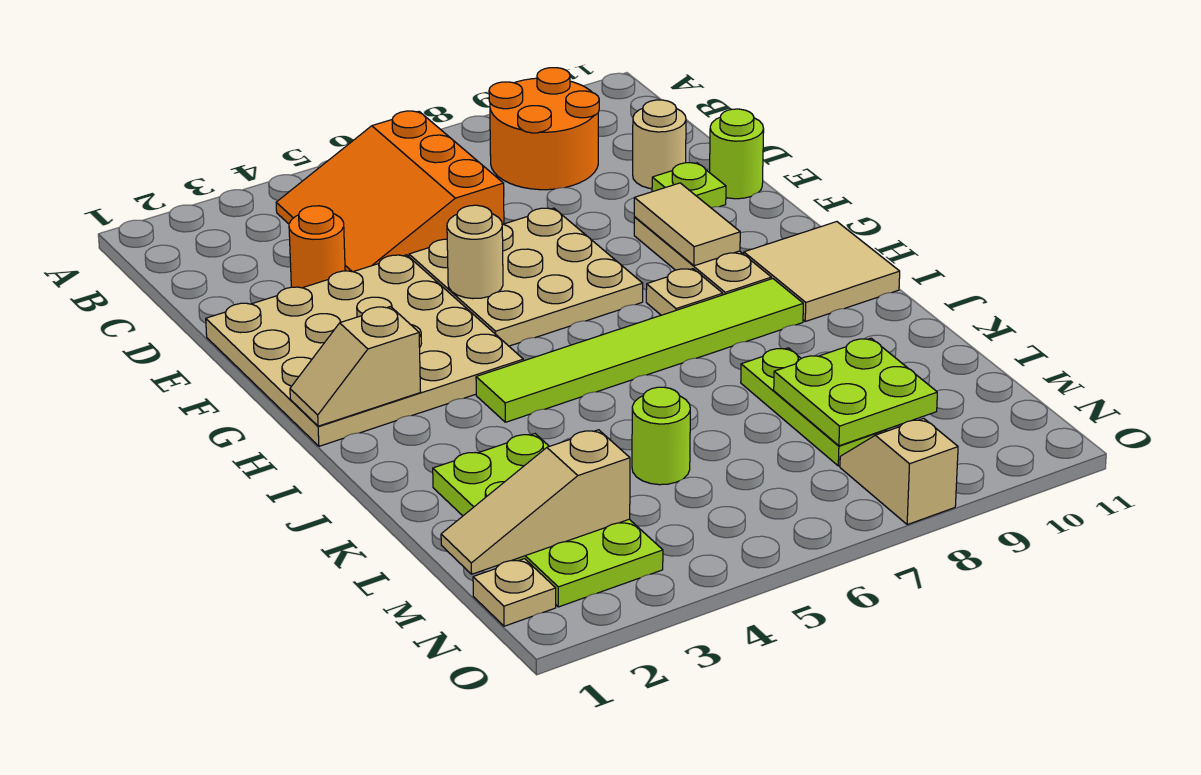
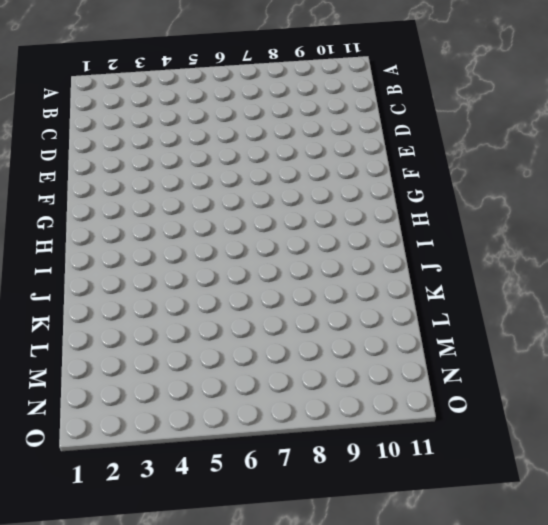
none -> orange slope B4:D6 level 1 top 6
none -> orange round brick B8:C9 level 1
none -> orange round brick D3 level 1

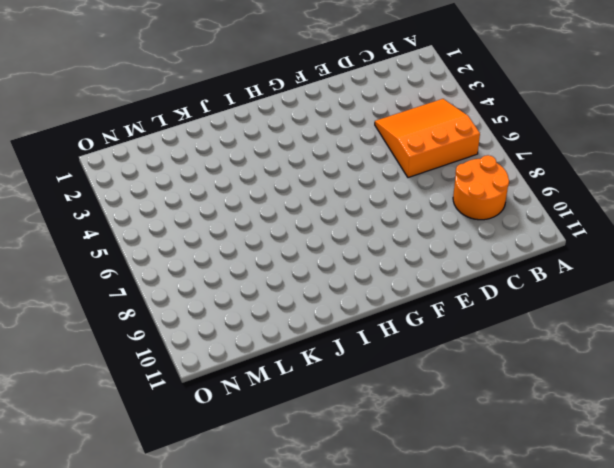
none -> orange round brick D3 level 1
none -> tan round brick D10 level 1
none -> tan plate E1:H4 level 1

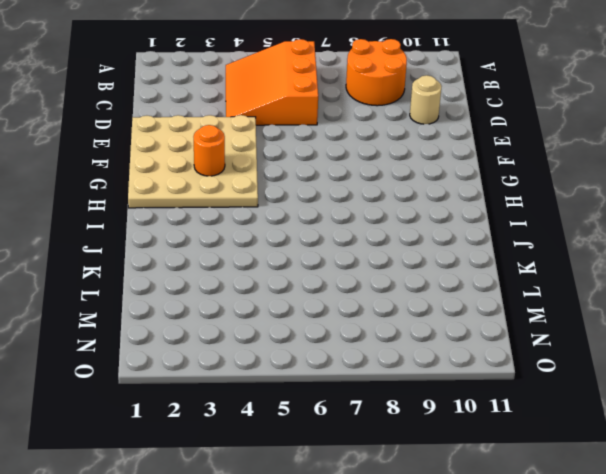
orange round brick G3 level 2 -> orange round brick D3 level 1
none -> tan plate E5:G7 level 1
none -> lime plate E10 level 1
none -> lime round brick E11 level 1

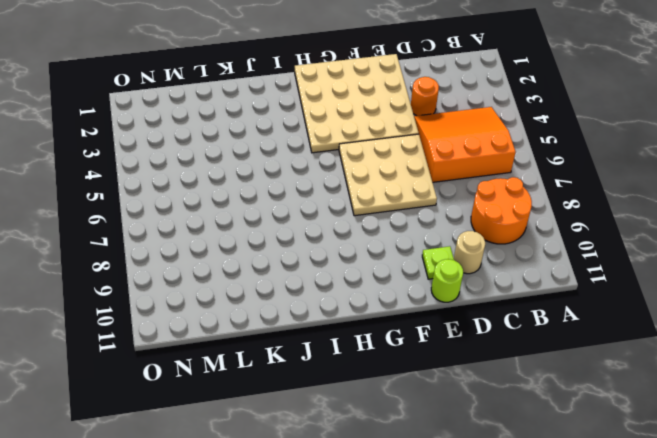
none -> tan plate F9:H9 level 1
none -> tan plate H8 level 1
none -> tan tile H10:I11 level 1

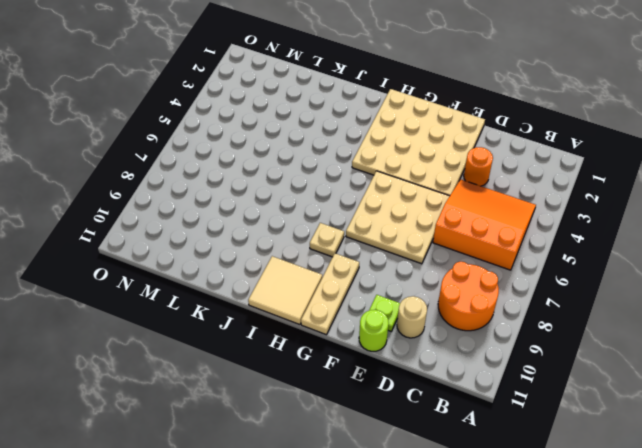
tan plate G9:G11 level 1 -> tan plate F9:H9 level 1
none -> lime tile I4:I9 level 1
none -> lime plate K2:N3 level 1
none -> lime plate K8:M8 level 1

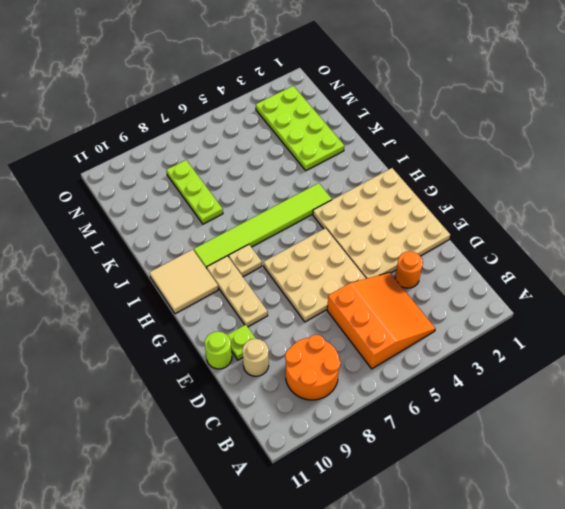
none -> lime round brick L5 level 1
none -> tan plate N1 level 1
none -> tan slope N8:O8 level 1 top O

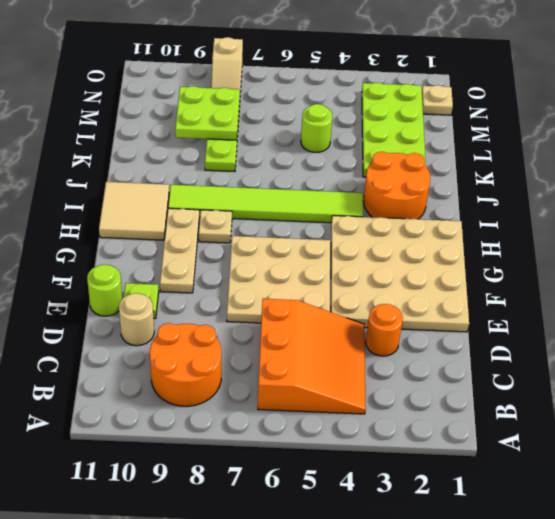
orange round brick I2:J3 level 1 -> none
none -> tan round brick F5 level 2
none -> tan tile F9:G9 level 2
none -> tan slope H1:H2 level 2 top 2

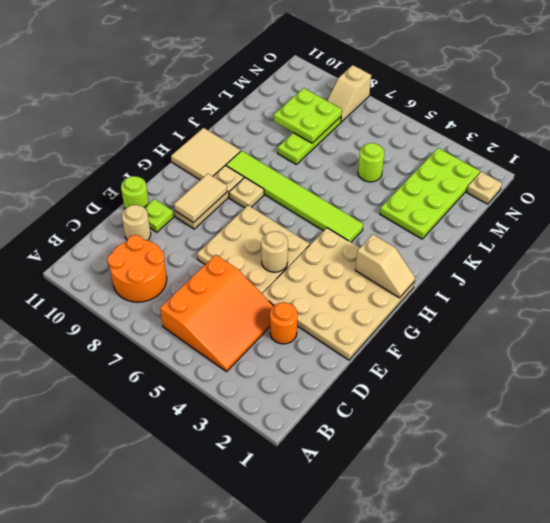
none -> tan slope M1:M3 level 2 top 3

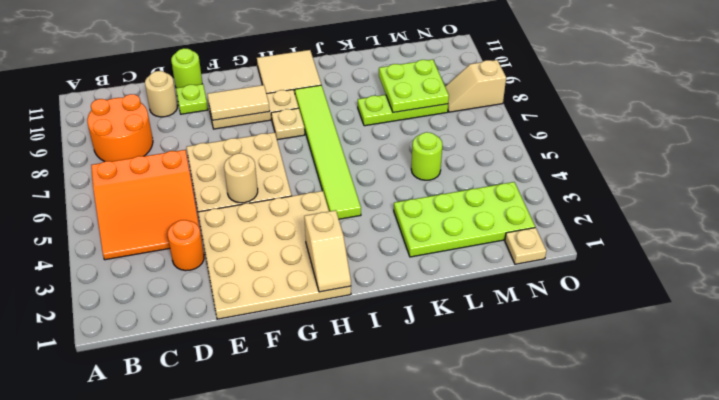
none -> tan slope M1:M3 level 2 top 3

